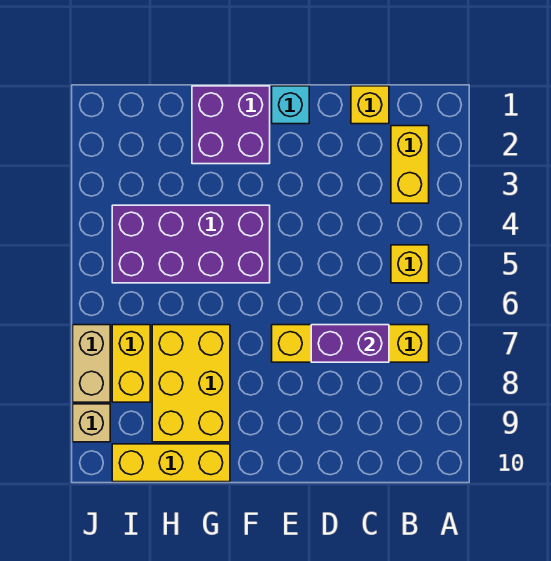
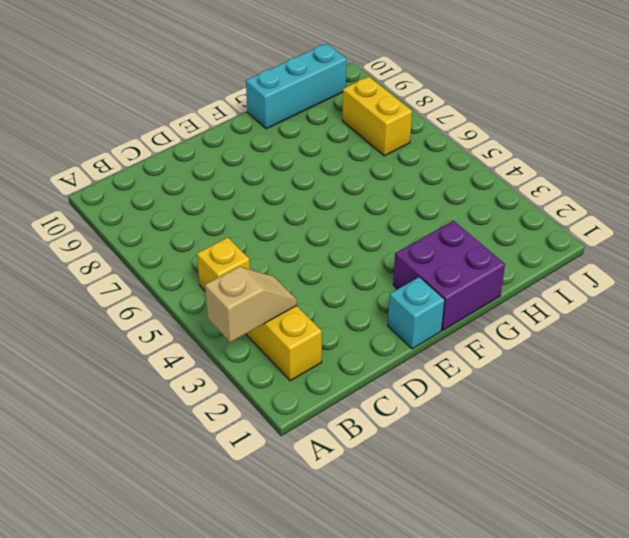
tan slope A3:B3 level 2 top A -> none
cyan brick G10:I10 level 1 -> yellow brick G10:I10 level 1
none -> yellow brick B7:E7 level 1
none -> yellow brick C1 level 1
none -> purple brick F4:I5 level 1

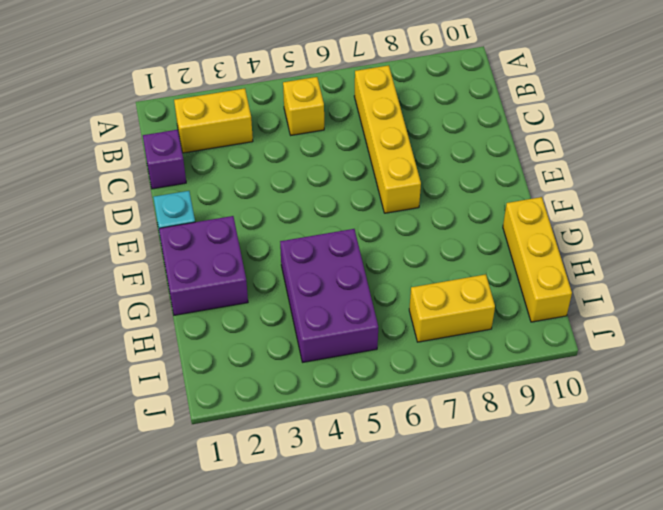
purple brick C1 level 1 -> yellow brick C1 level 1
purple brick G4:I5 level 1 -> purple brick F4:I5 level 1
none -> yellow brick G7:H9 level 1
none -> tan brick J7:J8 level 1
none -> tan brick J9 level 1

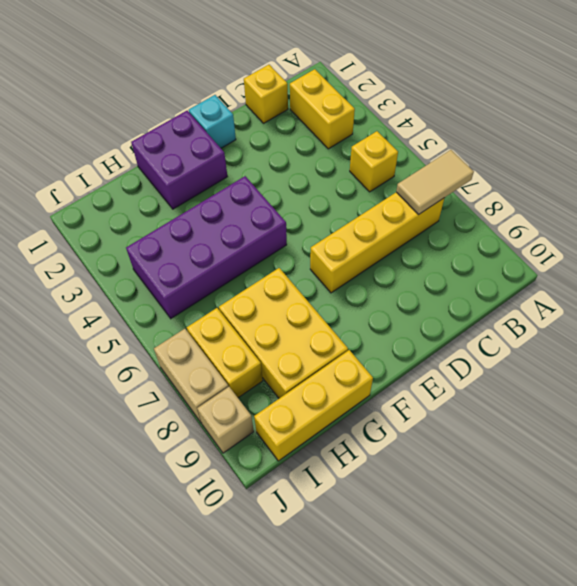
tan tile A7:B7 level 2 -> none
none -> purple brick C7:D7 level 2

